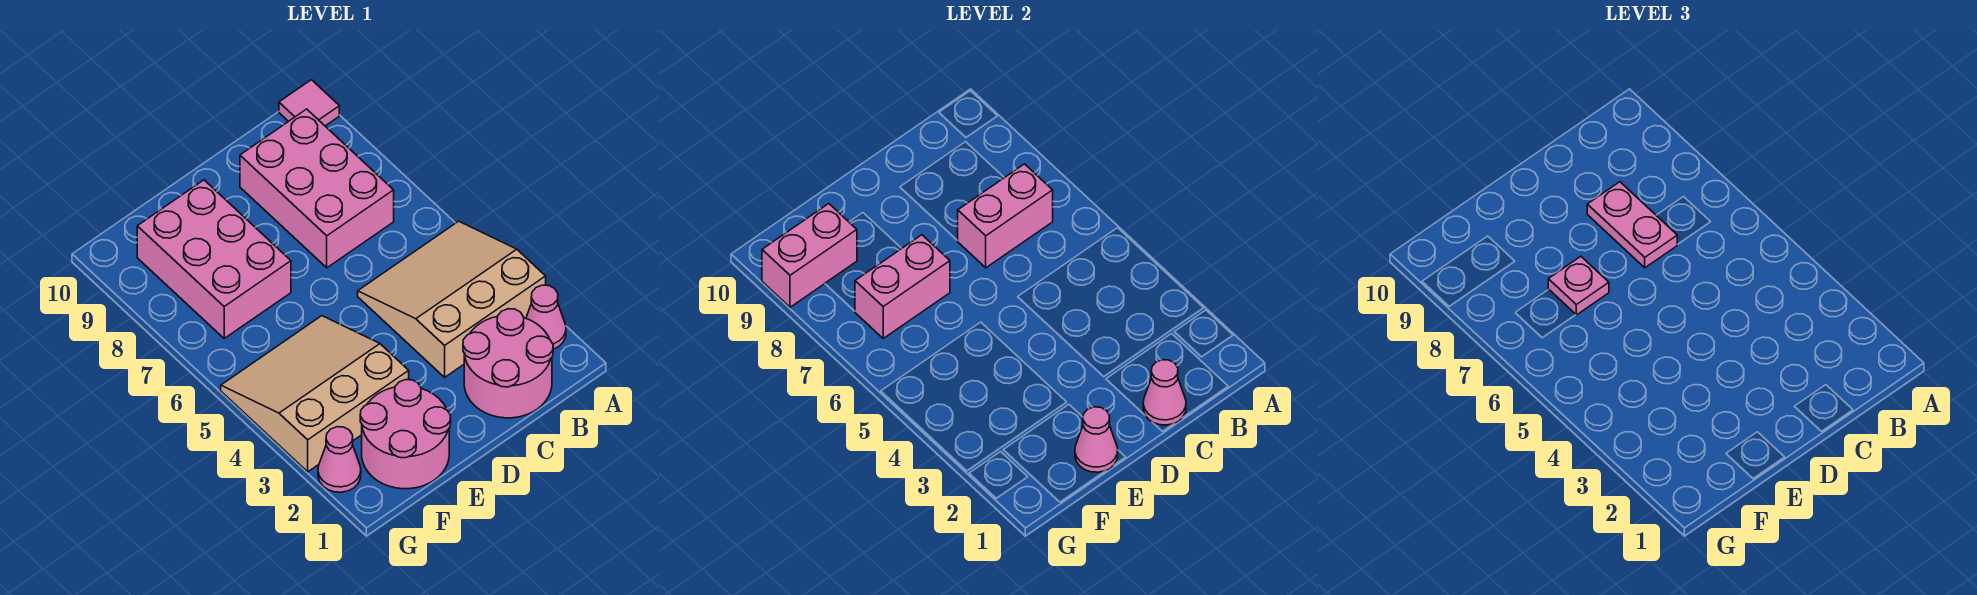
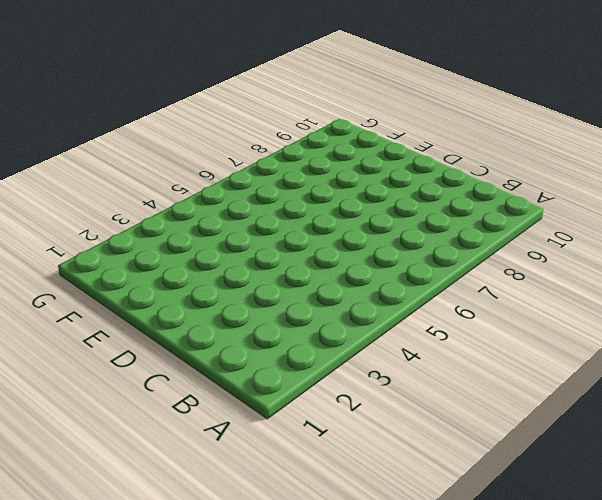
none -> pink cone A2 level 1
none -> tan slope A3:C5 level 1 top 3
none -> pink tile A10 level 1

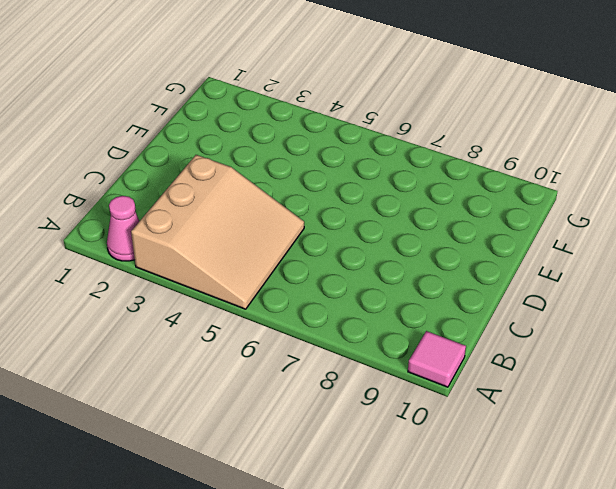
none -> pink round brick B1:C2 level 1
none -> pink brick B7:C9 level 1
none -> pink round brick E1:F2 level 1

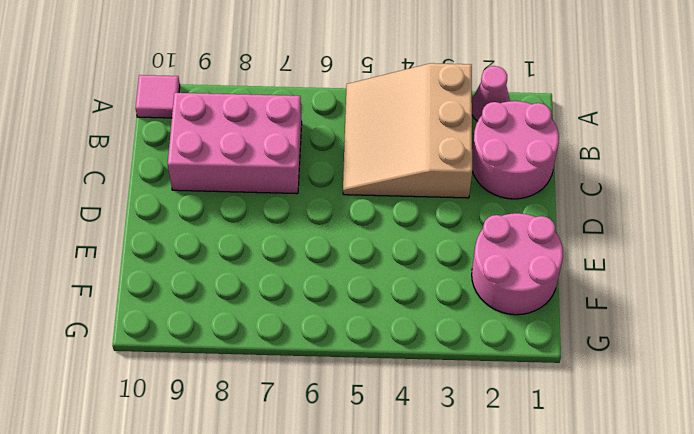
none -> tan slope E3:G5 level 1 top 3
none -> pink brick E7:F9 level 1
none -> pink cone G2 level 1

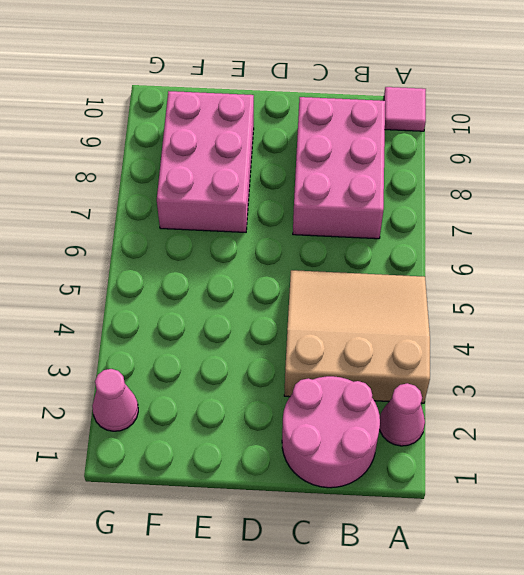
none -> pink round brick E1:F2 level 1
none -> tan slope E3:G5 level 1 top 3
none -> pink brick B7:C7 level 2

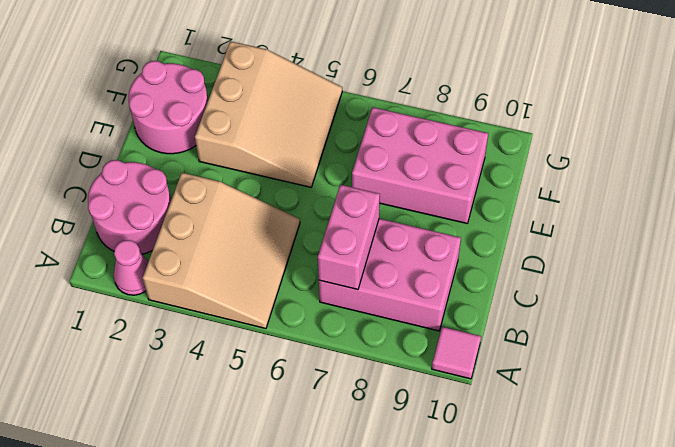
none -> pink cone G2 level 1
none -> pink cone C1 level 2
none -> pink cone E1 level 2

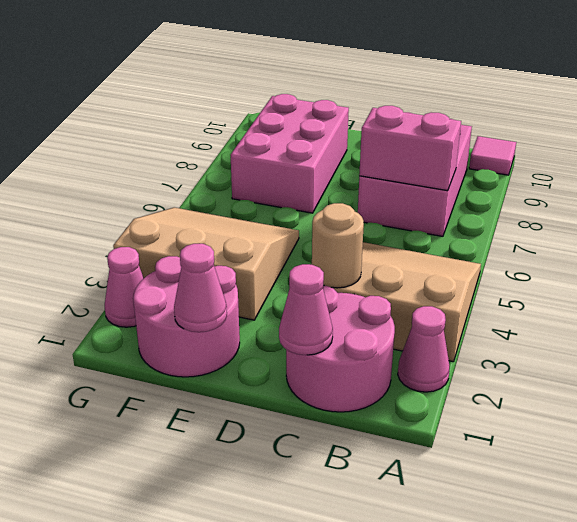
tan round brick C3 level 2 -> none
none -> pink brick E7:F7 level 2
none -> pink brick F9:G9 level 2
none -> pink plate C7:C8 level 3

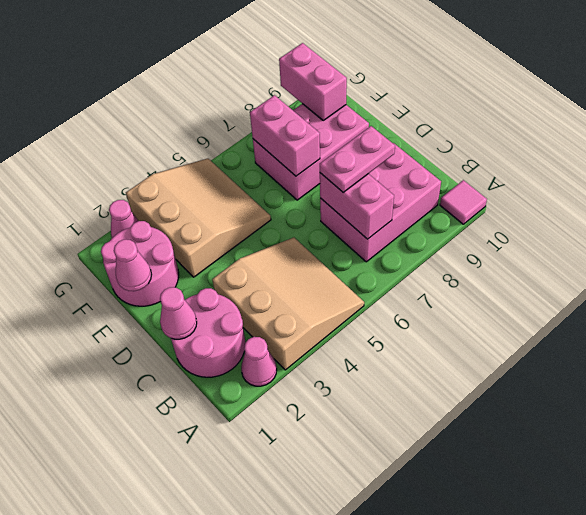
none -> pink plate E7 level 3

